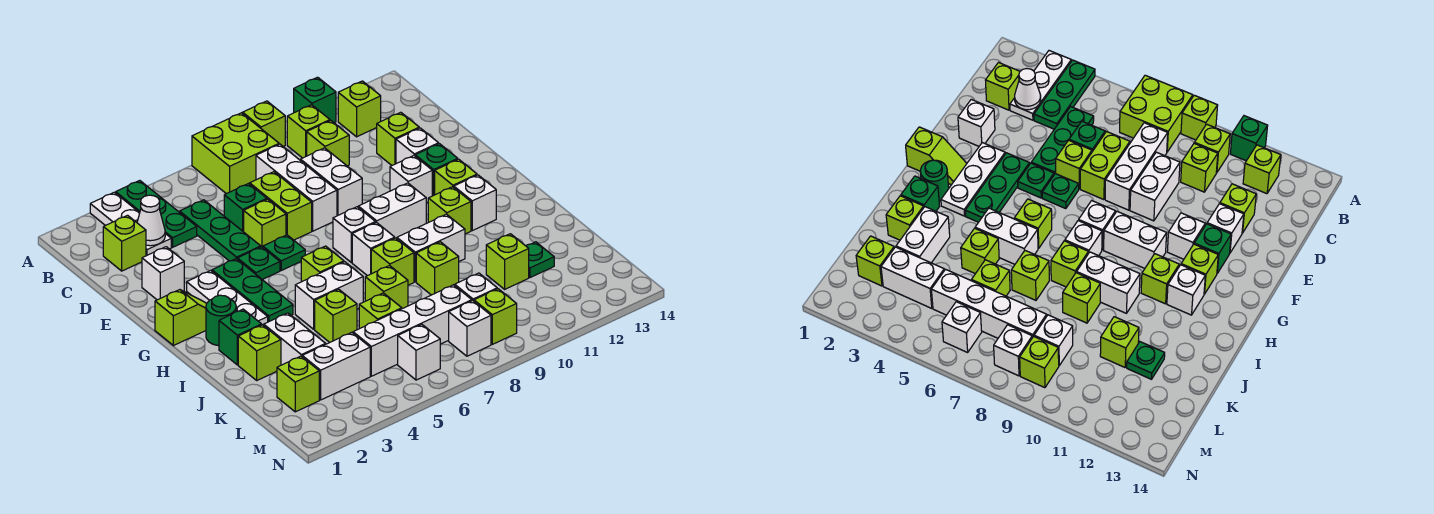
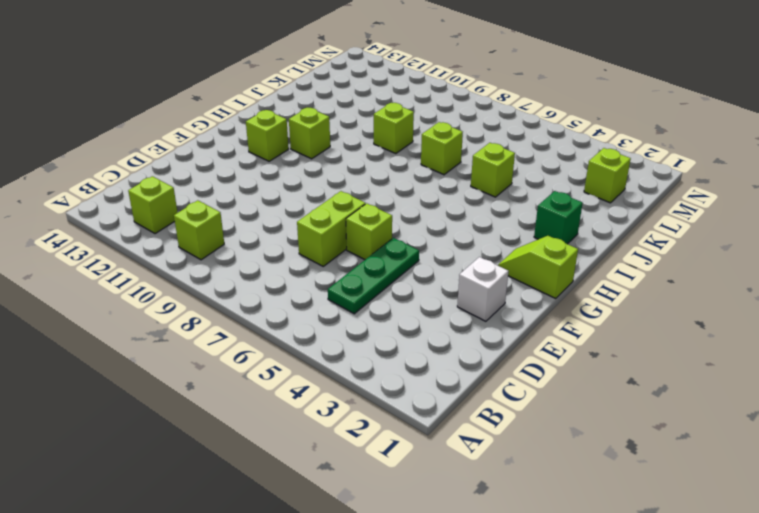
none -> white plate A3:C3 level 1
none -> green plate A4:C4 level 1
none -> lime brick A7:B8 level 1
none -> lime brick A9 level 1

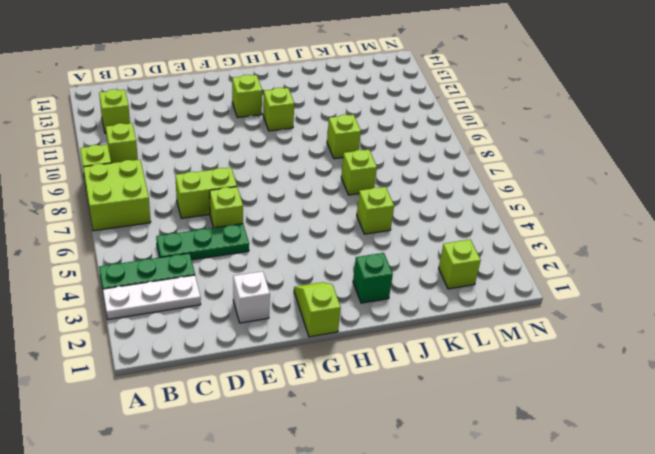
none -> green brick A11 level 1
none -> lime brick C2 level 1
none -> white brick C8:E8 level 1
none -> lime brick C10 level 1

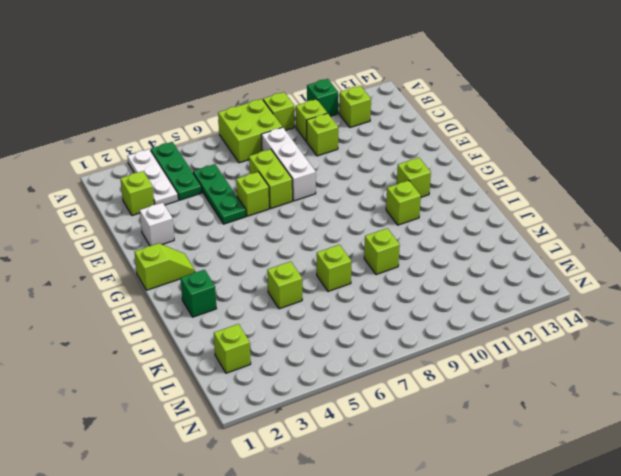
none -> green brick D6 level 1
none -> white brick D9:E9 level 1
none -> lime brick D12 level 1
none -> white brick E12 level 1

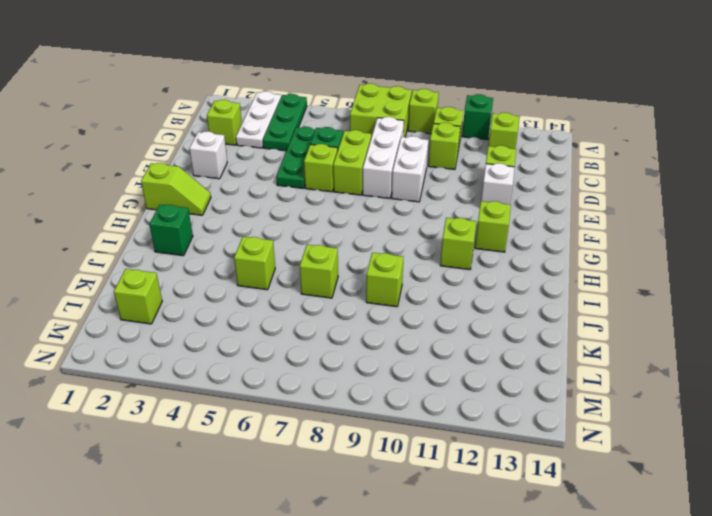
none -> white plate F3:H3 level 1
none -> green plate F4:H4 level 1
none -> green plate F5 level 1
none -> green plate F6 level 1

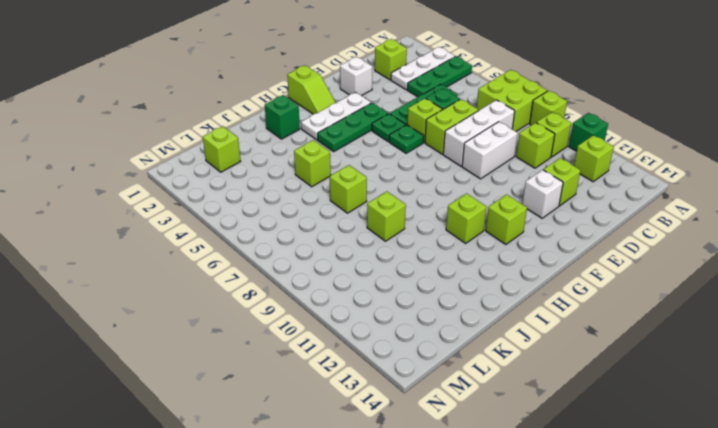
none -> white brick F11 level 1
none -> green brick F12 level 1
none -> white brick G8 level 1
none -> white brick G9:G10 level 1

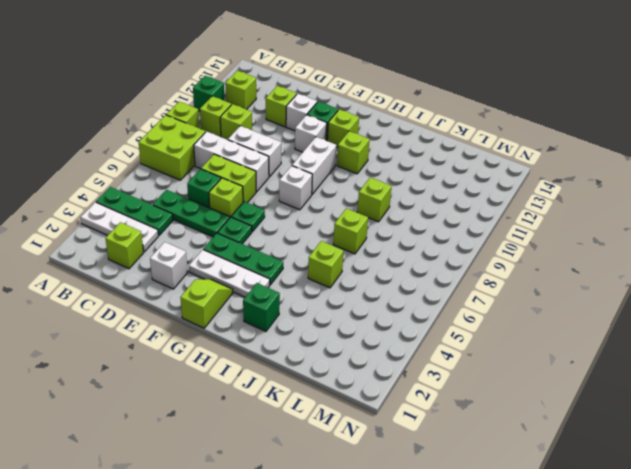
none -> green round brick H2 level 1
none -> lime brick H6 level 1
none -> white brick H8 level 1
none -> white brick H12 level 1

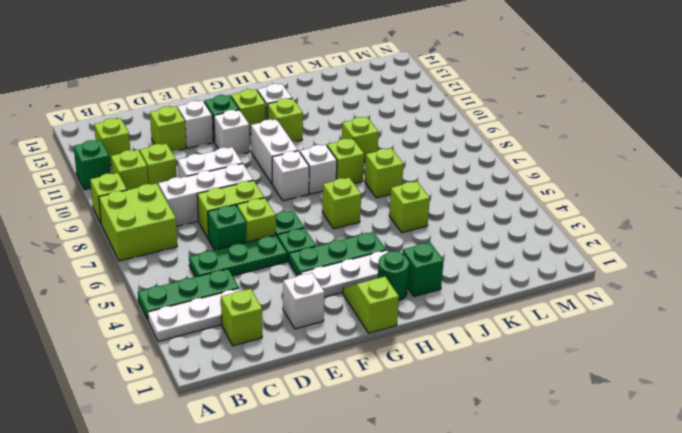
none -> white brick I5:I6 level 1
none -> white brick I9:I10 level 1
none -> lime brick J2 level 1
none -> white brick J3:K3 level 1

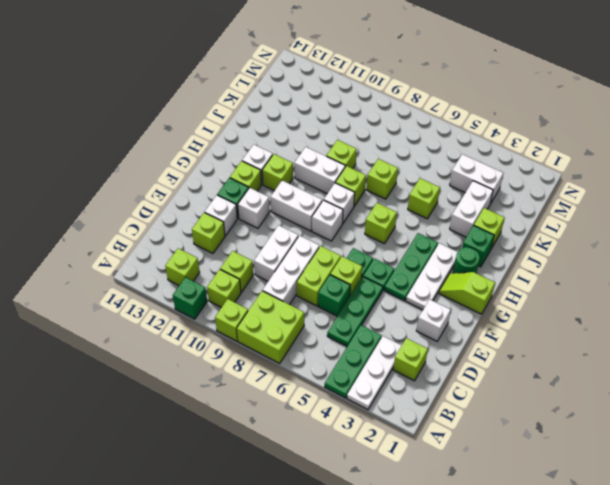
none -> white brick I5:I6 level 1
none -> lime brick K6 level 1
none -> lime brick K11 level 1
none -> green plate K12 level 1

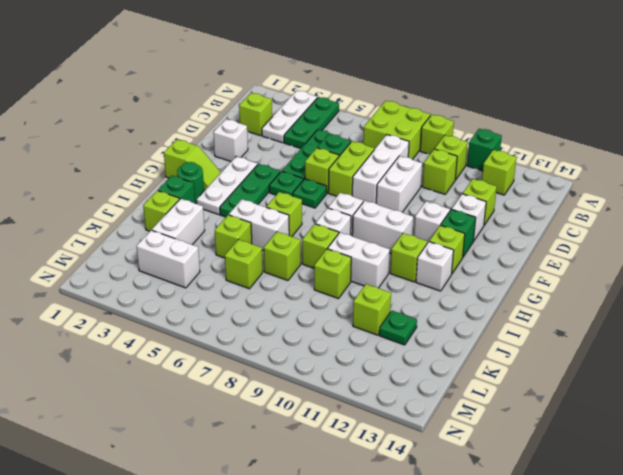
none -> lime brick L2 level 1
none -> white brick L5:L8 level 1
none -> white brick L9 level 1
none -> white brick M6 level 1

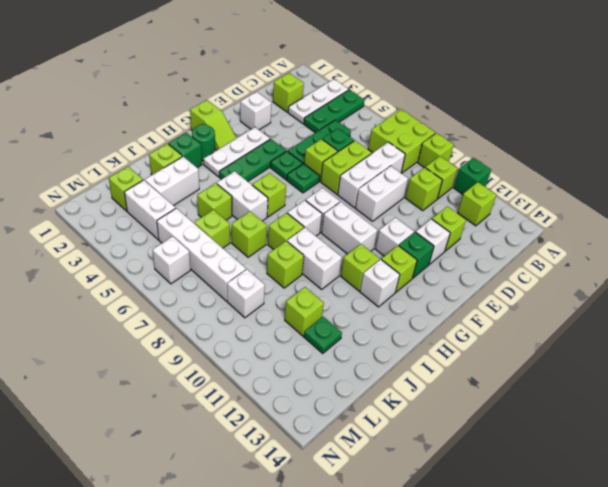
none -> white brick M8 level 1
none -> lime brick M9 level 1
none -> white cone C3 level 2

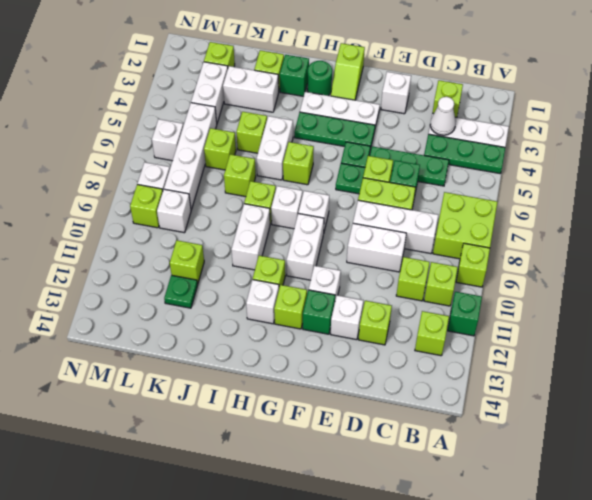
none -> lime brick J9 level 1

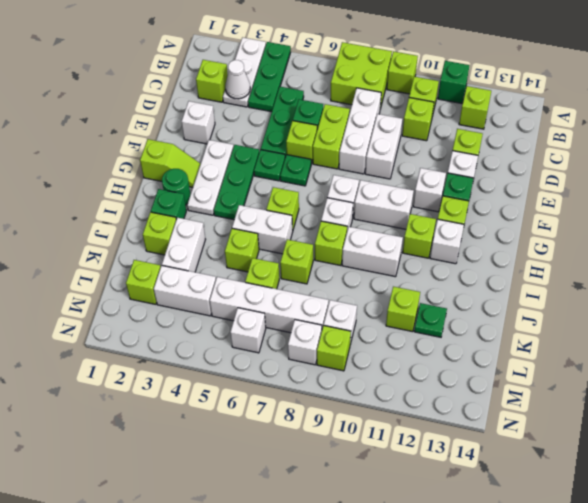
none -> lime brick J9 level 1

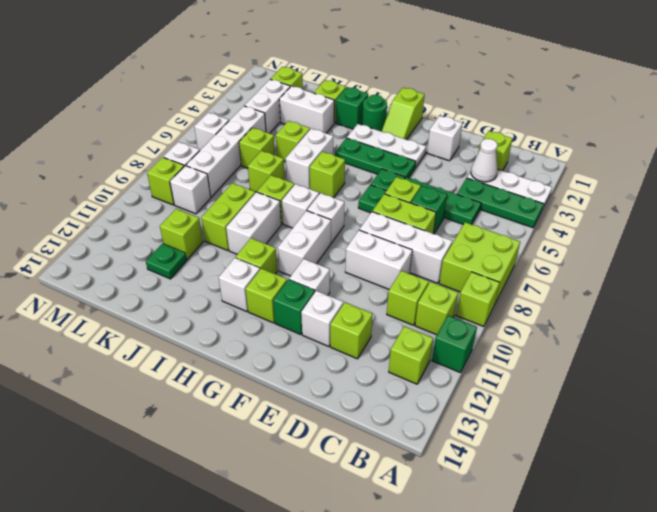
lime brick J9:J10 level 1 -> lime brick J9 level 1

